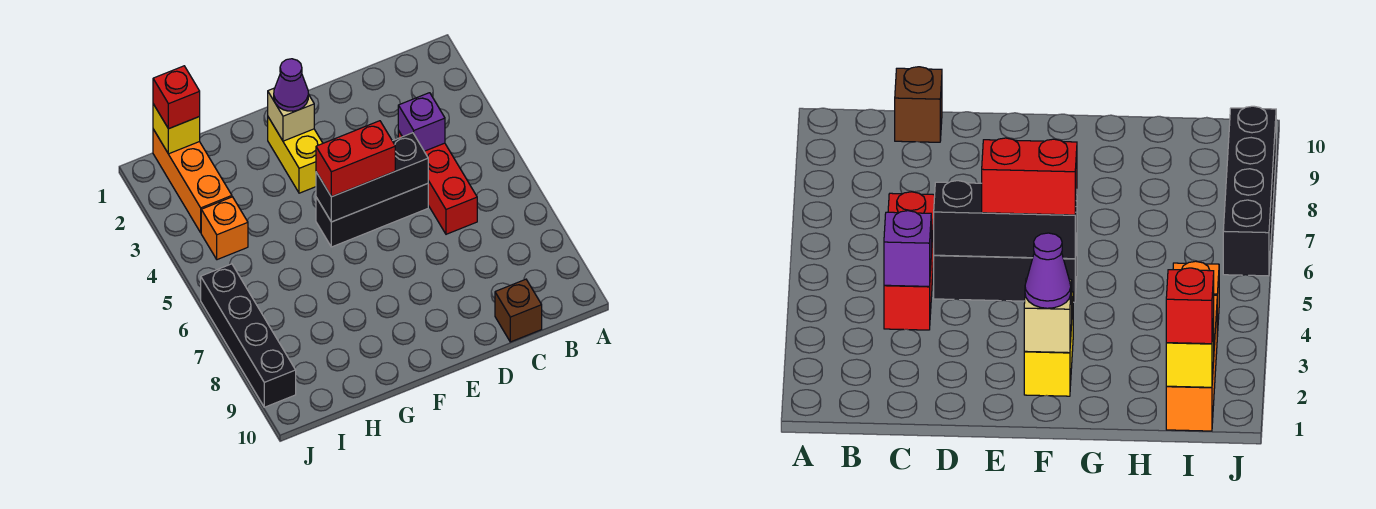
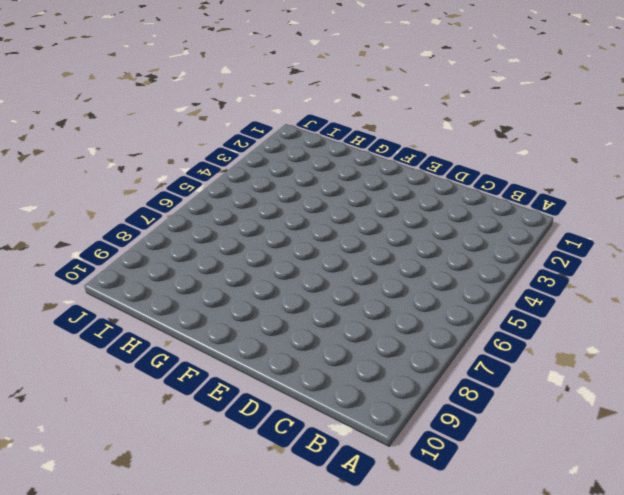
none -> red brick C4:C6 level 1
none -> brown brick C10 level 1
none -> black brick D5:F5 level 1

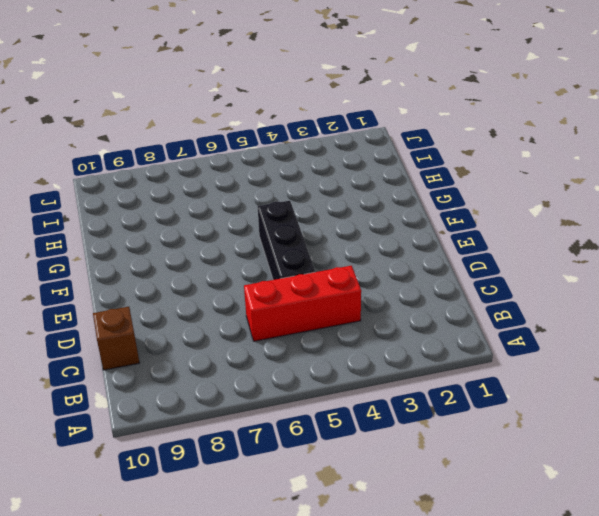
none -> yellow brick F2:F3 level 1
none -> orange brick I1:I3 level 1
none -> orange brick I4 level 1

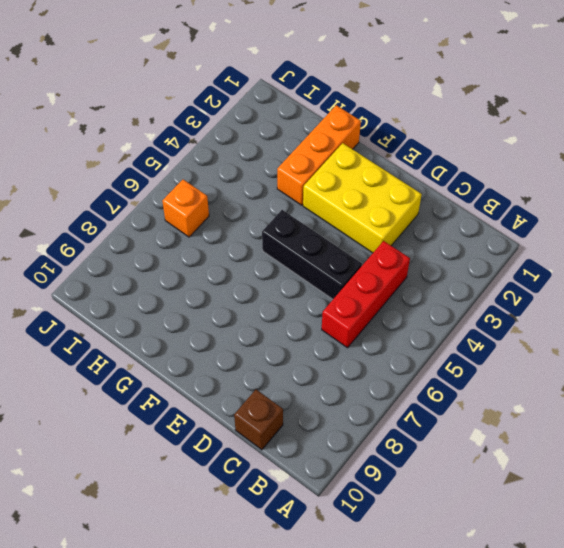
yellow brick D2:F3 level 1 -> yellow brick F2:F3 level 1
orange brick G1:G3 level 1 -> orange brick I1:I3 level 1
orange brick I6 level 1 -> orange brick I4 level 1
none -> black brick J6:J9 level 1
none -> purple brick C4 level 2
none -> black brick D5:F5 level 2

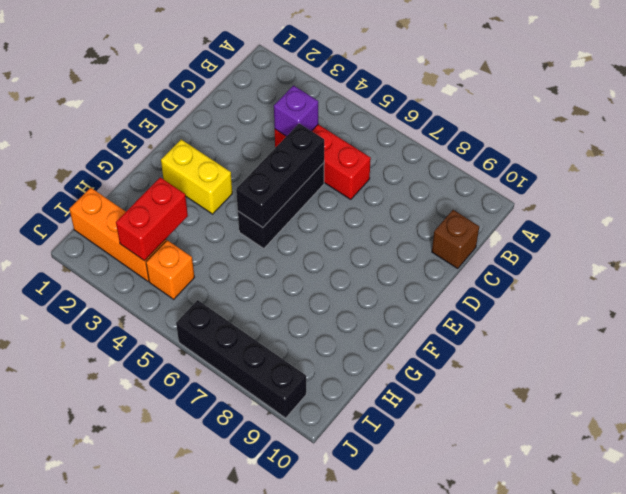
red brick H3:I3 level 2 -> red brick E5:F5 level 3
none -> tan brick F2 level 2
none -> yellow brick I1 level 2
none -> purple cone F2 level 3

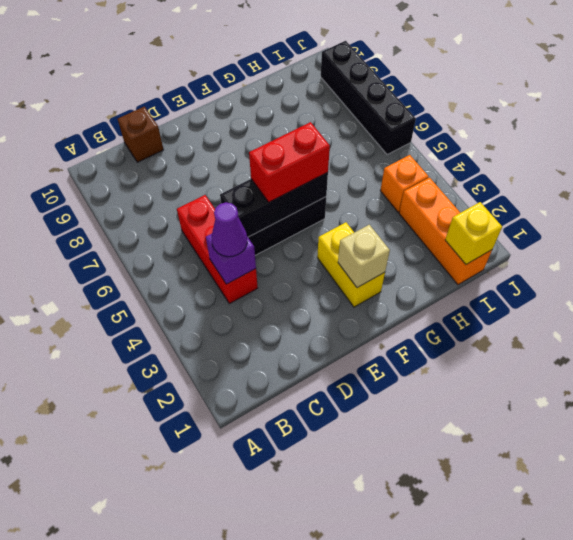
purple cone C4 level 3 -> purple cone F2 level 3
none -> red brick I1 level 3

